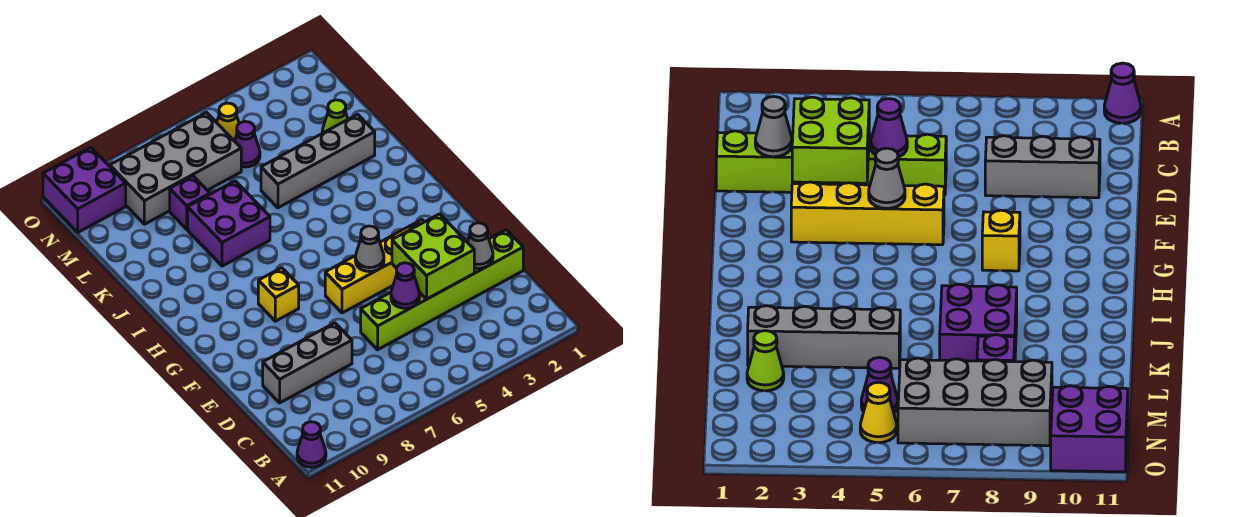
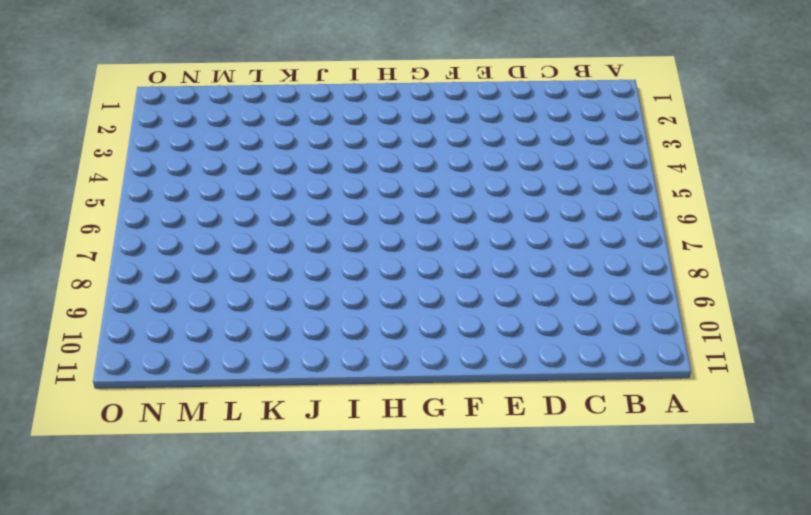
none -> purple cone A11 level 1
none -> lime brick D1:D6 level 1
none -> grey brick D8:D10 level 1

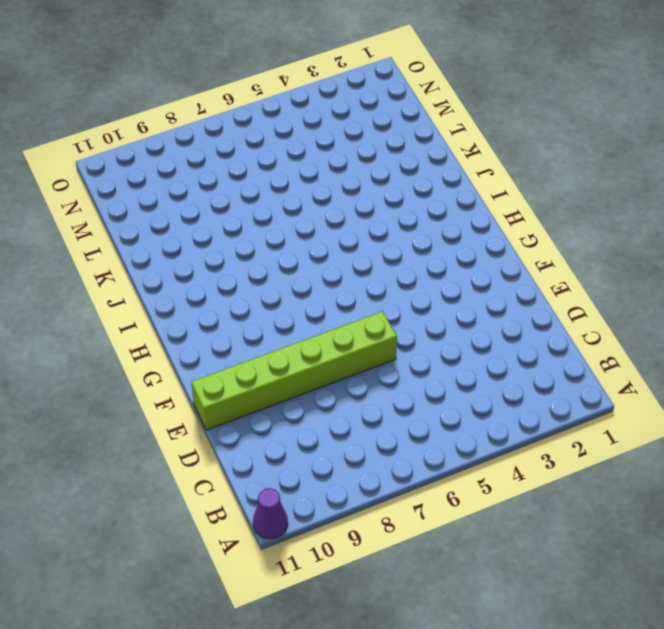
lime brick E6:E11 level 1 -> lime brick D1:D6 level 1
none -> grey brick D8:D10 level 1
none -> yellow brick F3:F6 level 1
none -> yellow brick G8 level 1

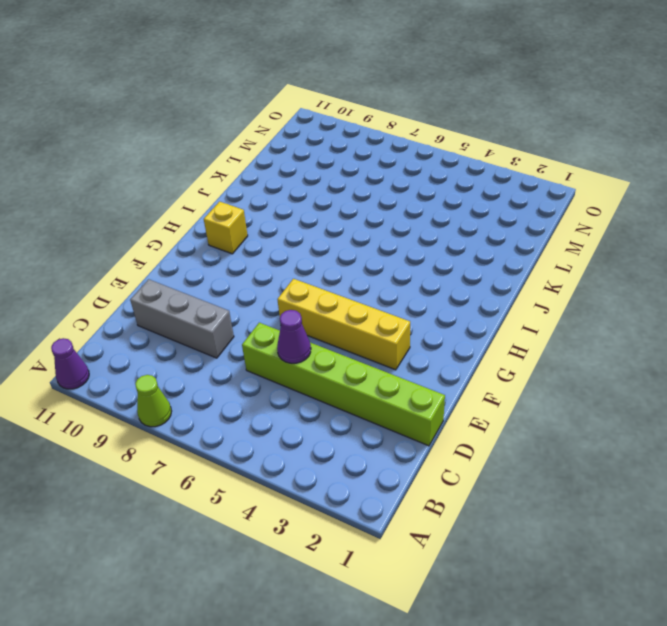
lime cone A8 level 1 -> lime cone L2 level 1
yellow brick H10 level 1 -> yellow brick G8 level 1
none -> purple brick J7:K8 level 1
none -> grey brick K2:K5 level 1
none -> purple brick L8 level 1

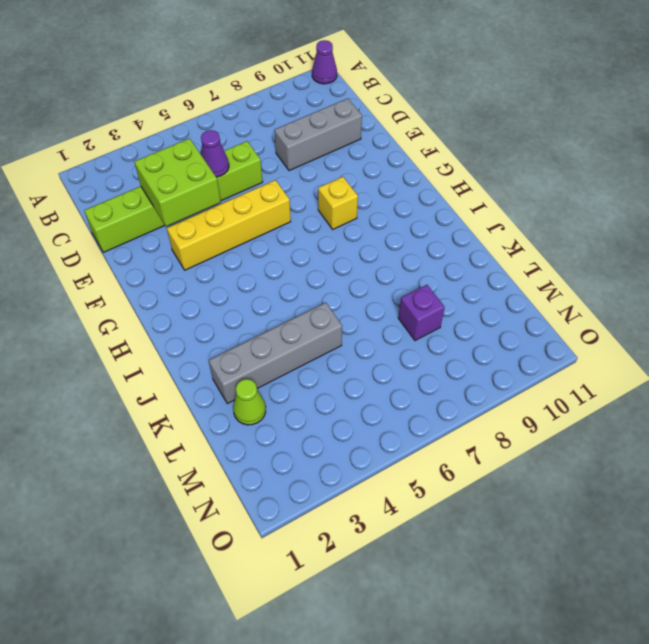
none -> purple brick J7:K8 level 1
none -> purple cone M5 level 1
none -> grey brick M6:N9 level 1

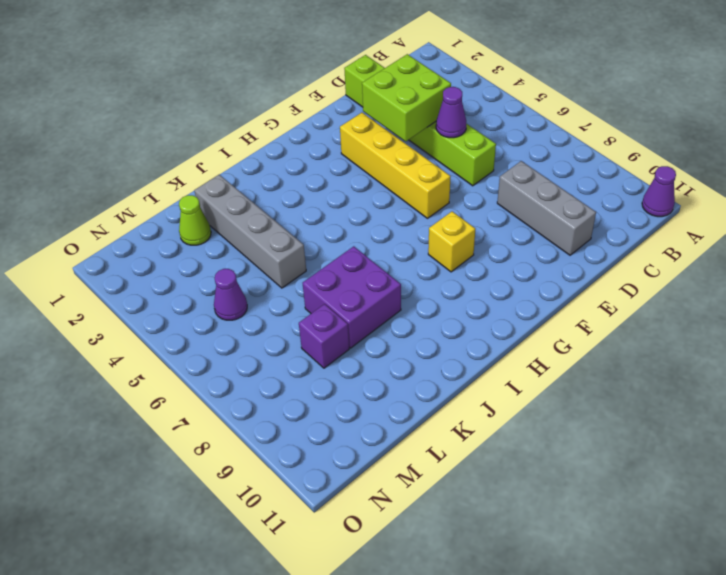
none -> grey brick M6:N9 level 1
none -> yellow cone N5 level 1
none -> purple brick N10:O11 level 1

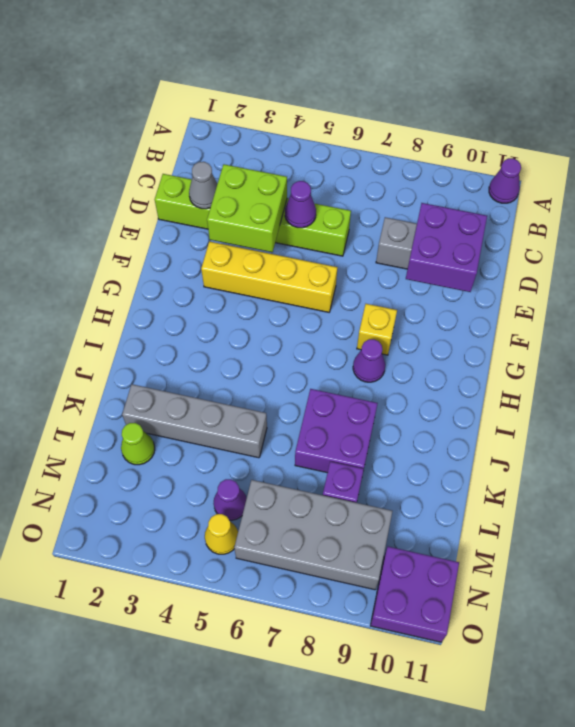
purple brick D9:E10 level 2 -> none
purple cone H8 level 1 -> none
none -> grey cone F5 level 2

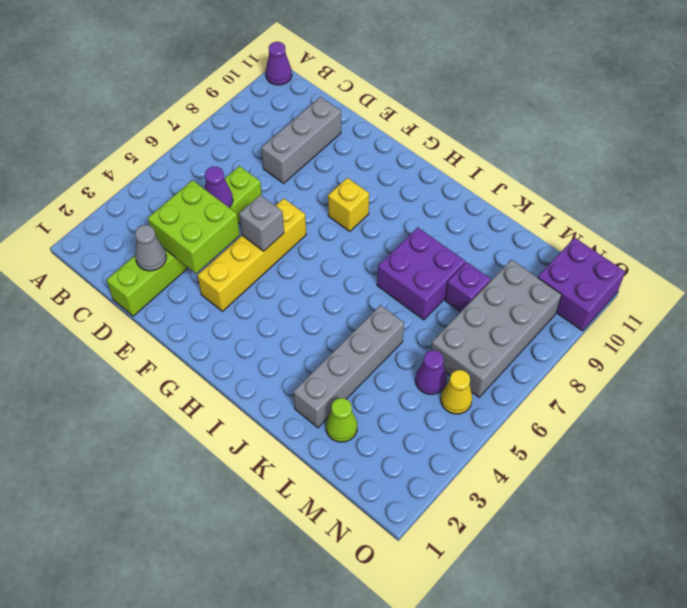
grey brick F5 level 2 -> grey cone F5 level 2

